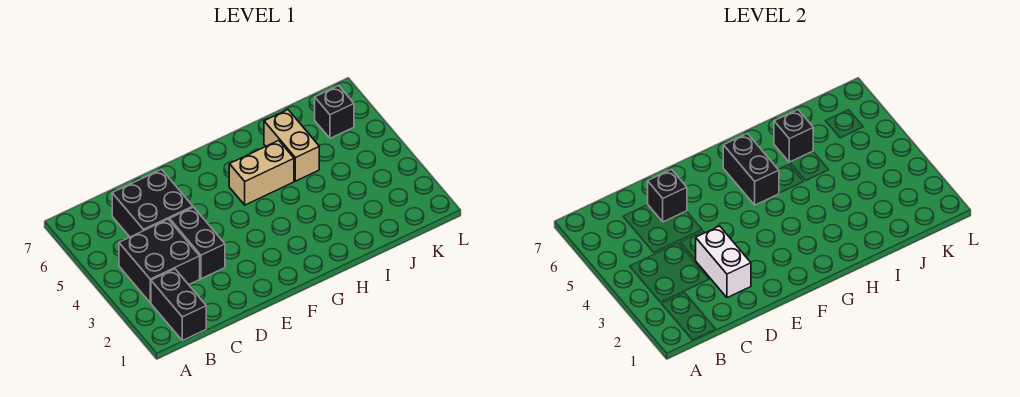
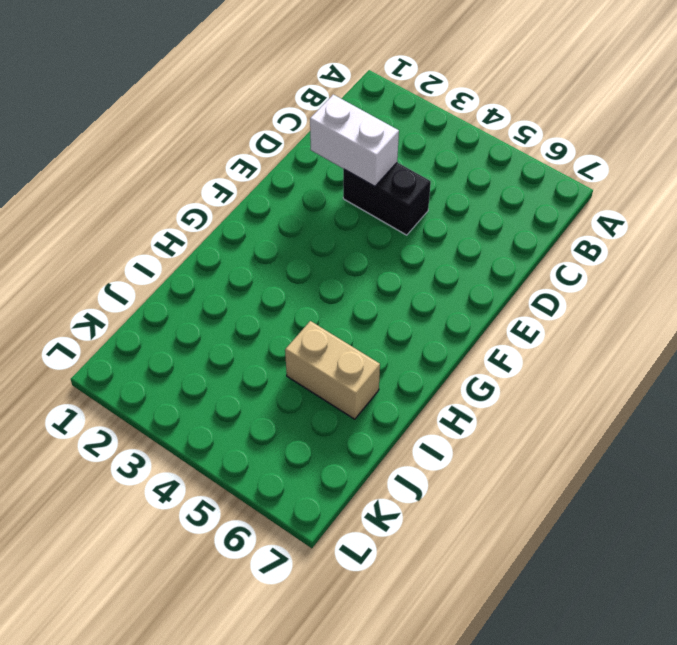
none -> black brick B1:B2 level 1
none -> black brick B3:C4 level 1

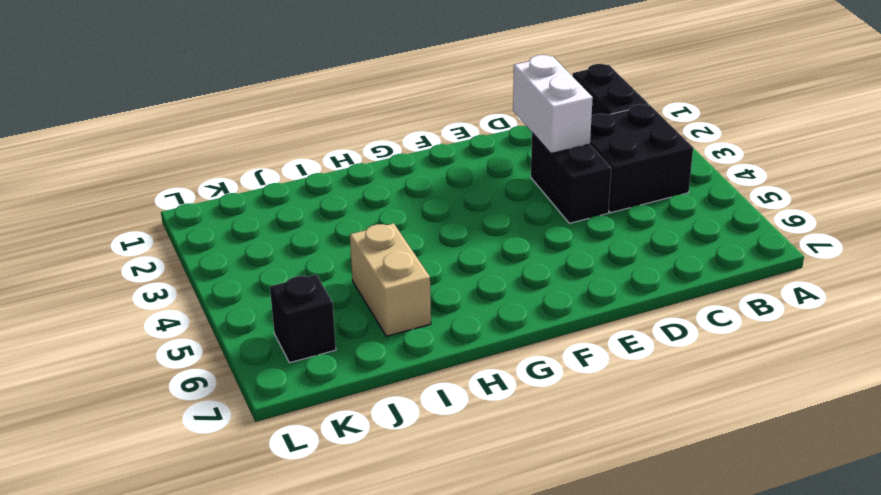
none -> black brick C5:D6 level 1
none -> tan brick G5:H5 level 1

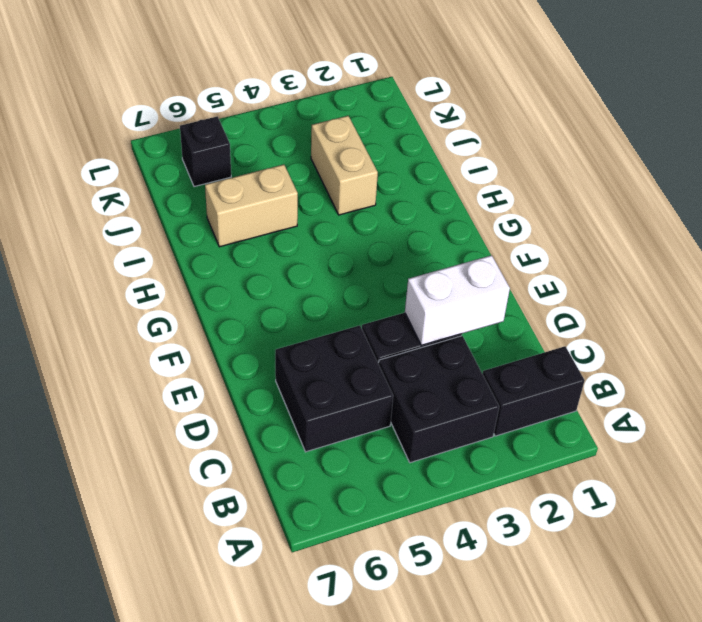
tan brick I3:J3 level 1 -> tan brick G5:H5 level 1
none -> black brick D6 level 2
none -> black brick G5:G6 level 2

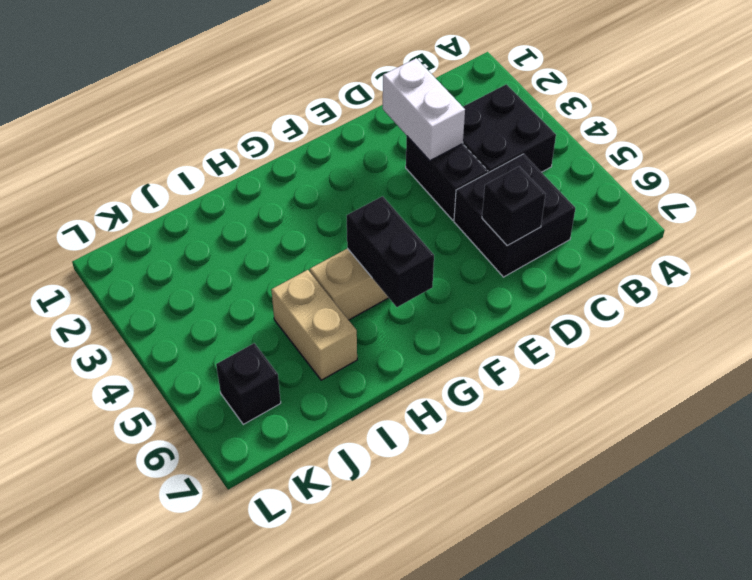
none -> black brick B1:B2 level 1
none -> black brick I6 level 2

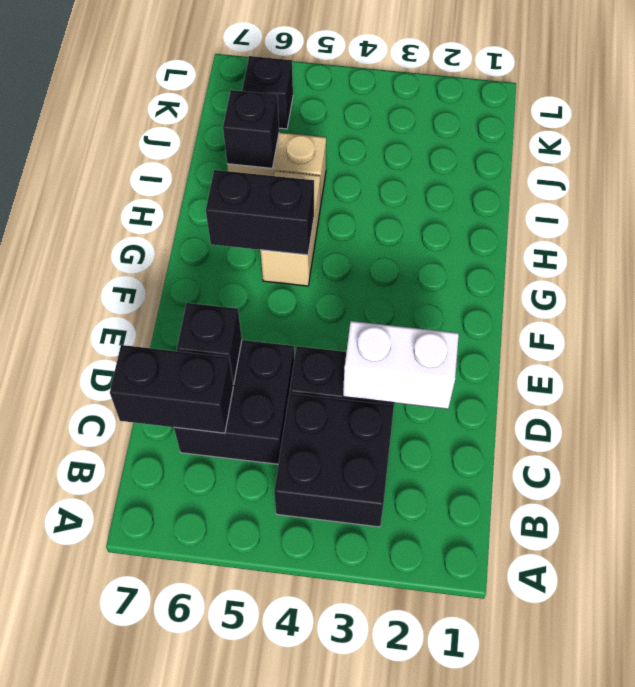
black brick C6:C7 level 2 -> black brick B1:B2 level 1

